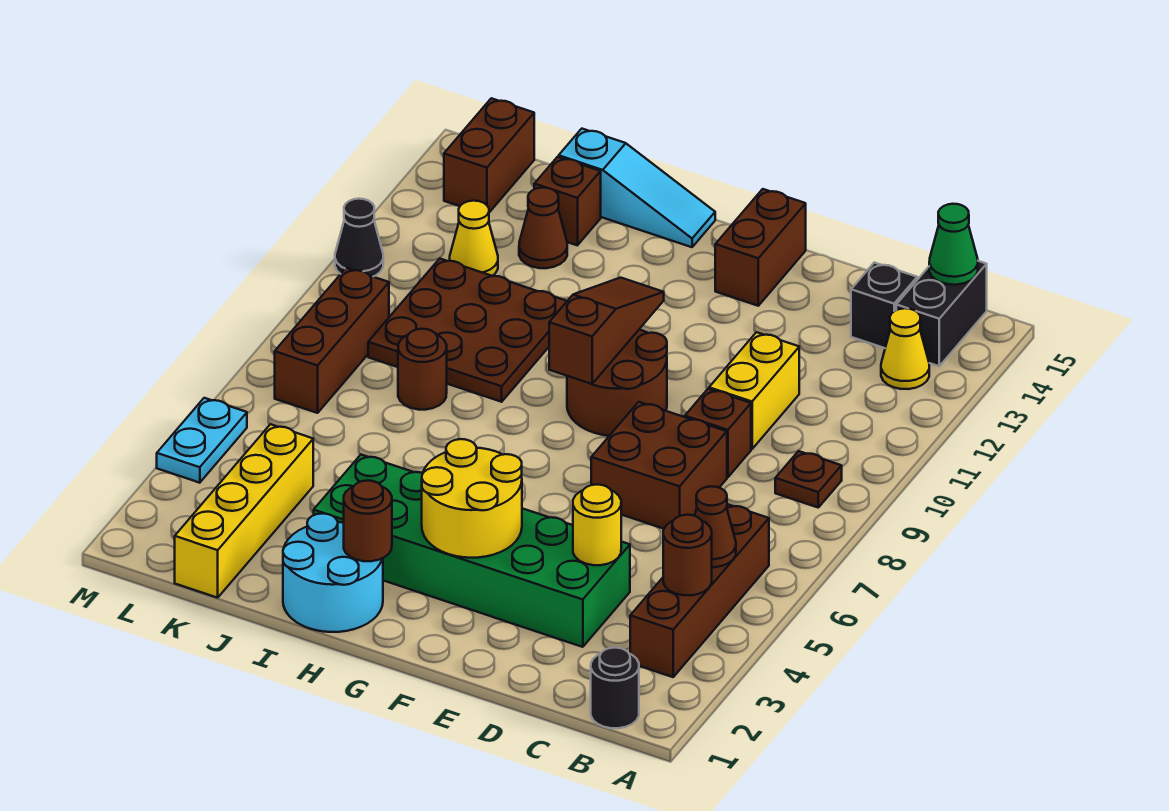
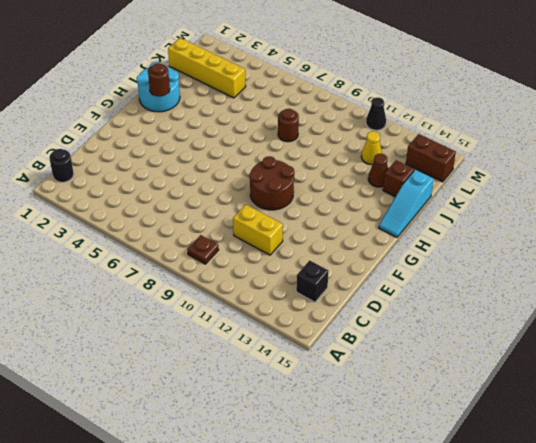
none -> brown brick B3:B6 level 1
none -> yellow cone B13 level 1
none -> black brick B14:B15 level 1
none -> green brick D3:I4 level 1

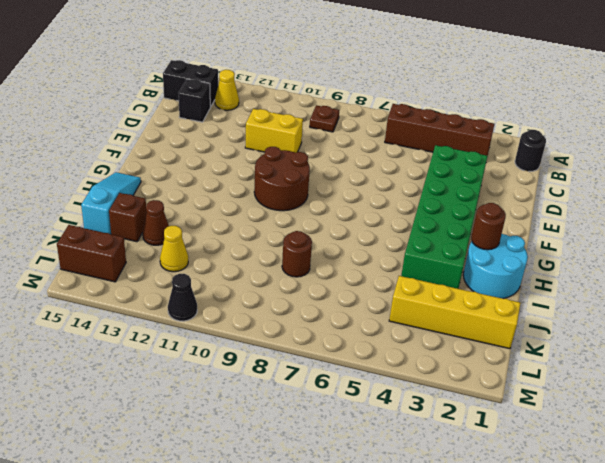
none -> brown brick D7:E8 level 1
none -> brown brick D9 level 1
none -> brown brick F14:F15 level 1
none -> brown plate I9:K11 level 1

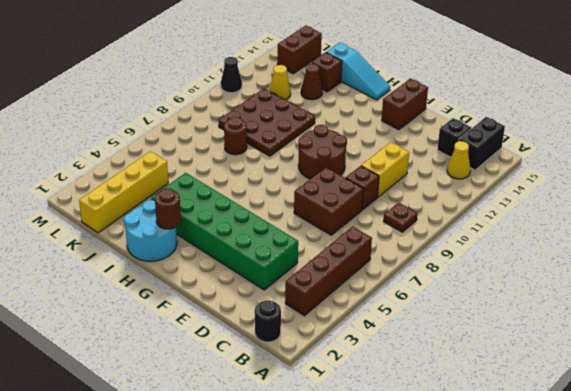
none -> brown brick L7:L9 level 1
none -> cyan plate M4:M5 level 1
none -> brown round brick B4 level 2
none -> brown cone B5 level 2

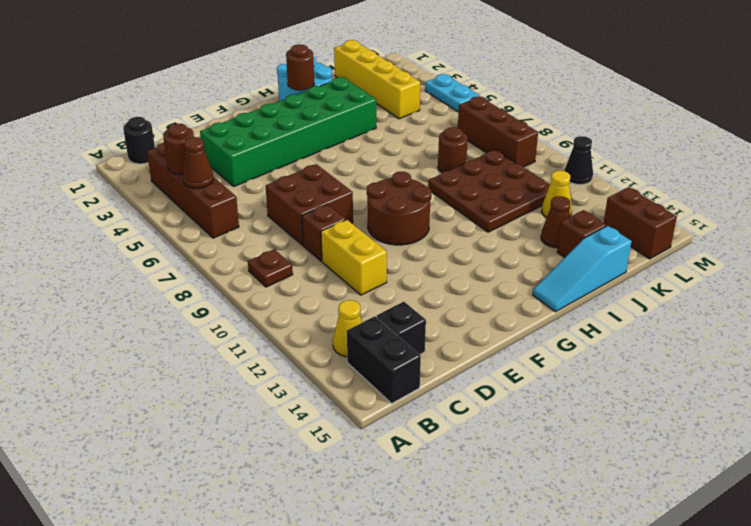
none -> brown brick F14:F15 level 1
none -> green cone B15 level 2
none -> yellow round brick D4 level 2
none -> yellow round brick F3:G4 level 2

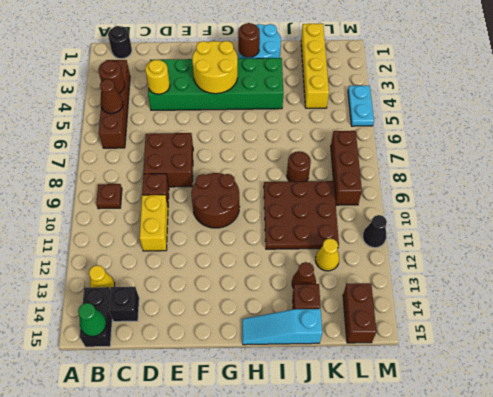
none -> brown brick F14:F15 level 1
none -> brown slope G9:G11 level 2 top 9

